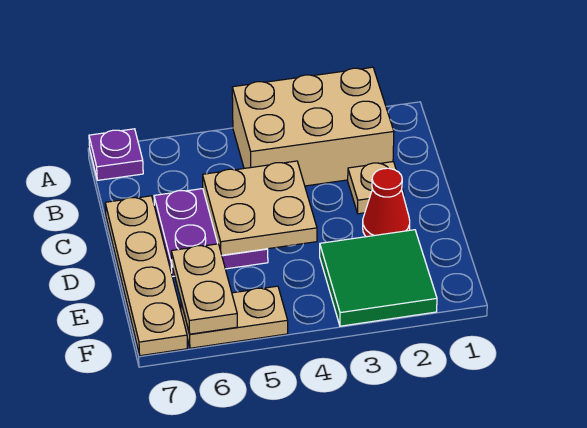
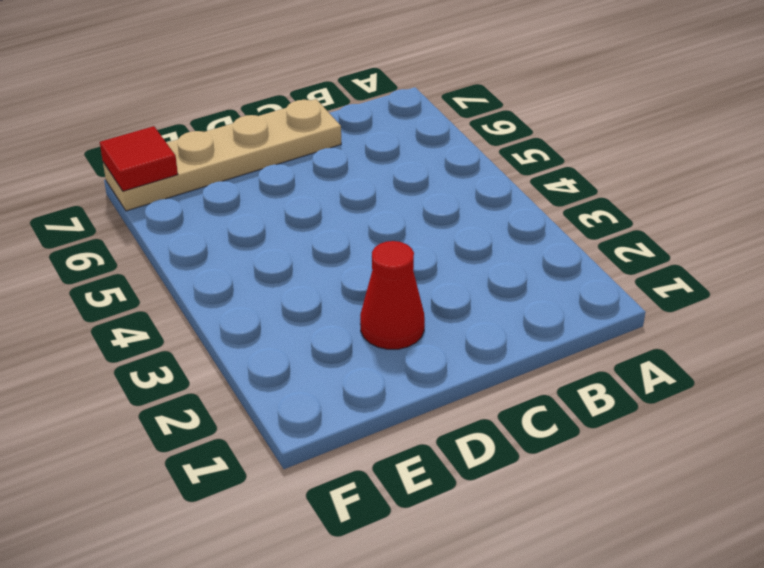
red tile F7 level 2 -> none
none -> tan brick A2:B4 level 1
none -> purple plate A7 level 1

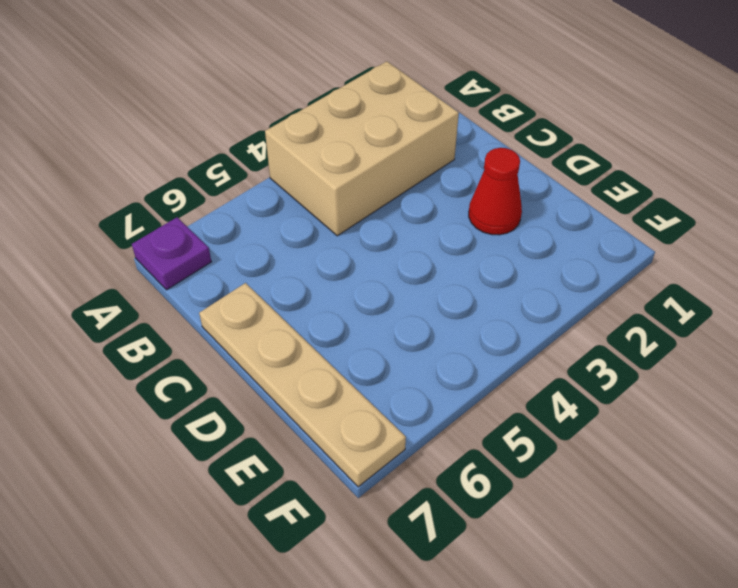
none -> tan plate C2 level 1
none -> purple plate C5:D6 level 1

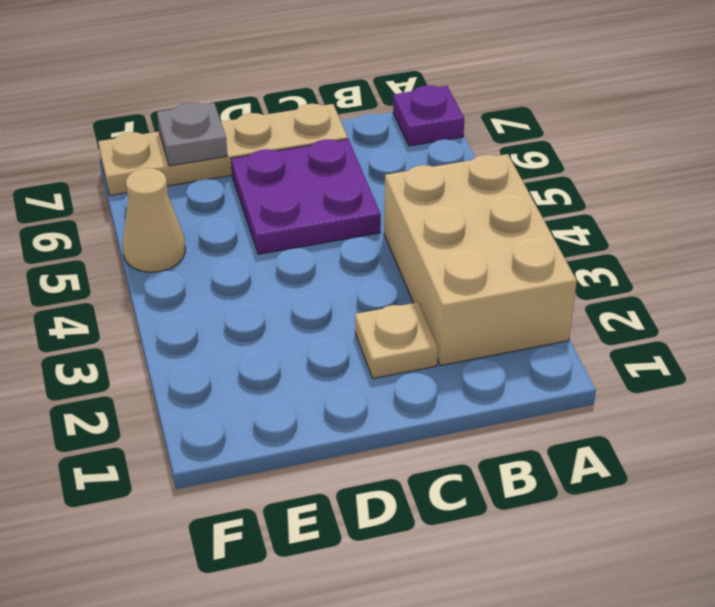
grey plate E7 level 2 -> none
tan cone F5 level 1 -> tan plate F5:F6 level 1
none -> red cone D2 level 1
none -> green tile E2:F3 level 1

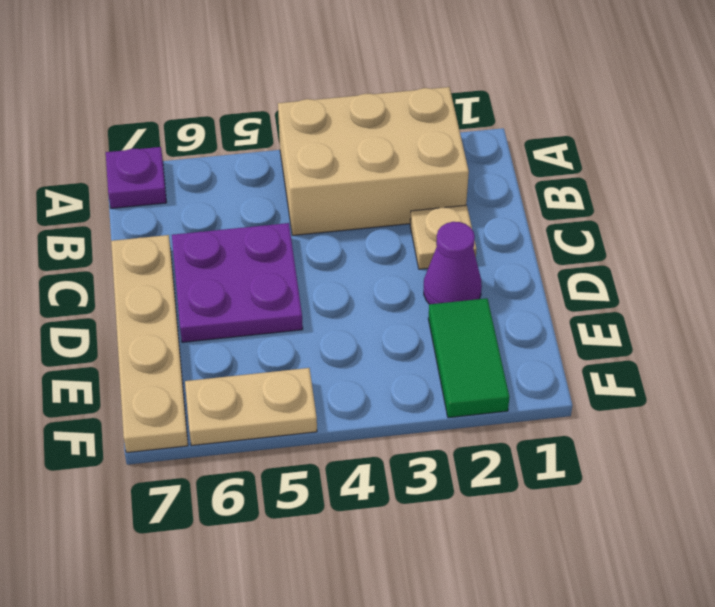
purple cone D2 level 1 -> red cone D2 level 1
green tile E2:F2 level 1 -> green tile E2:F3 level 1
none -> tan plate C4:D5 level 2
none -> tan plate E6:F6 level 2

